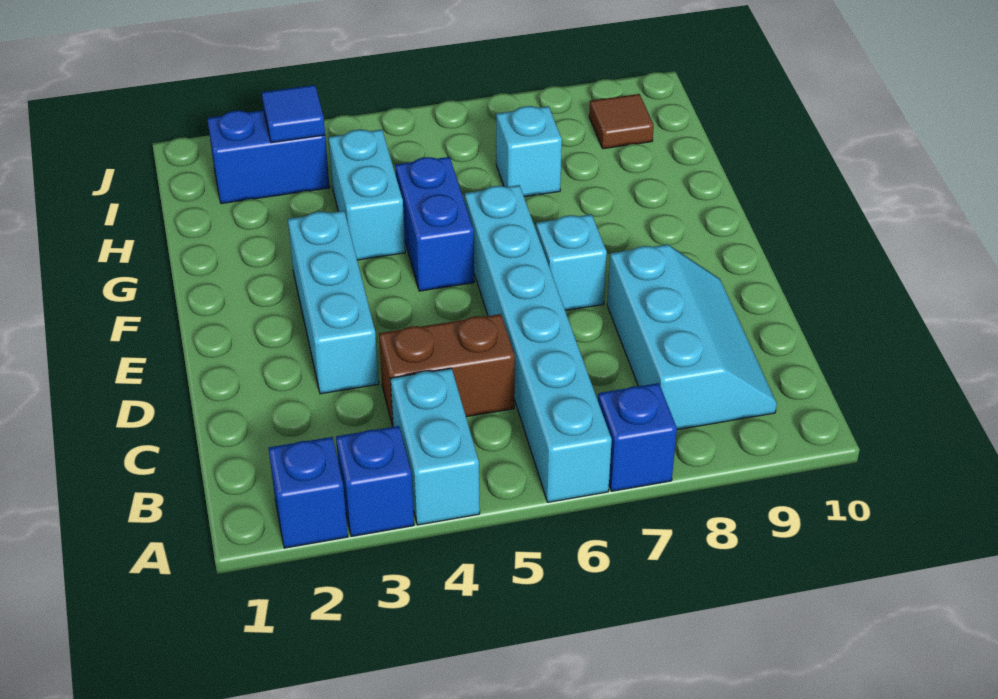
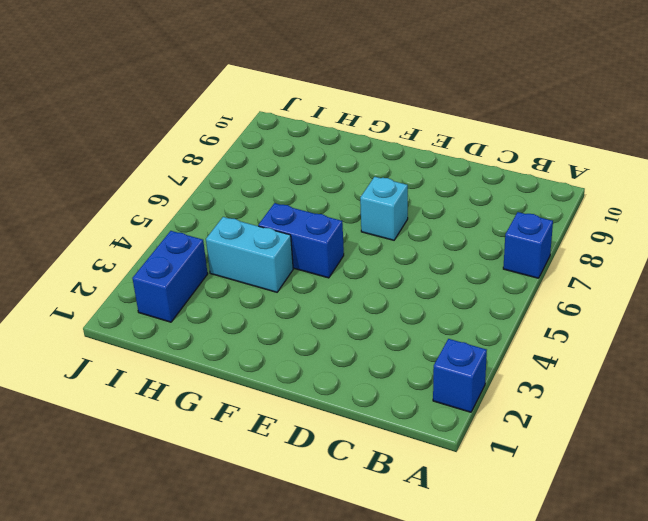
none -> blue brick A3 level 1
none -> cyan brick A4:B4 level 1
none -> cyan brick A6:F6 level 1

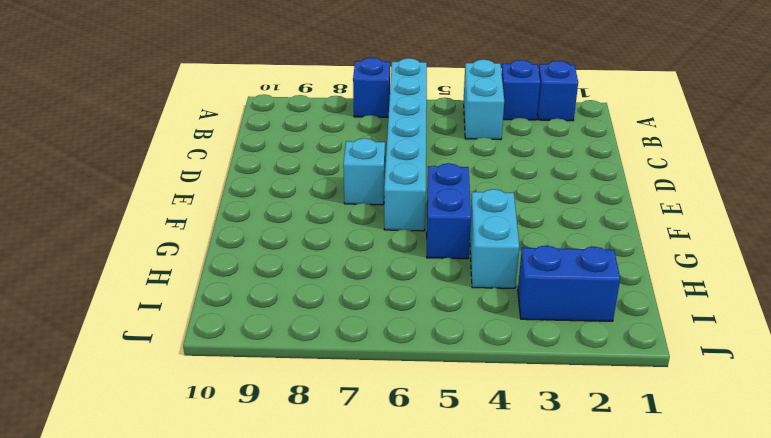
none -> cyan slope B8:D9 level 1 top 8
none -> brown brick C4:C5 level 1
none -> cyan brick D3:F3 level 1

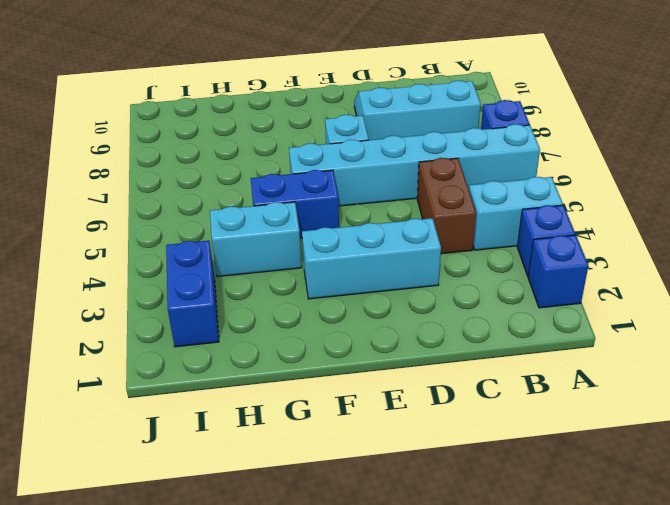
none -> cyan brick H7 level 1
none -> brown tile I9 level 1
none -> blue tile I3 level 2

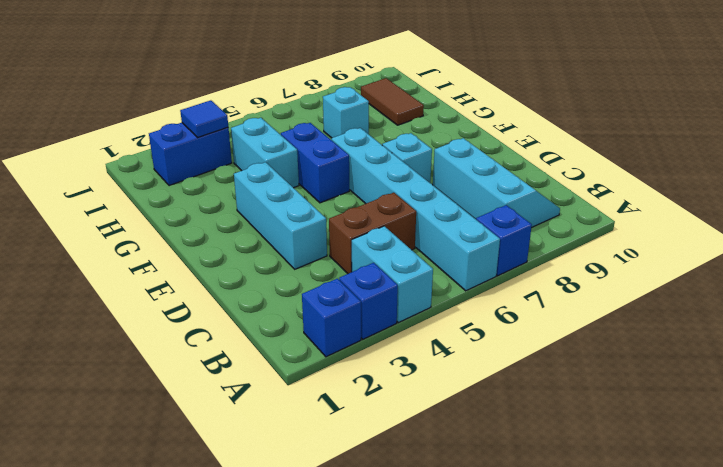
brown tile H9:I9 level 1 -> brown tile I9 level 1

